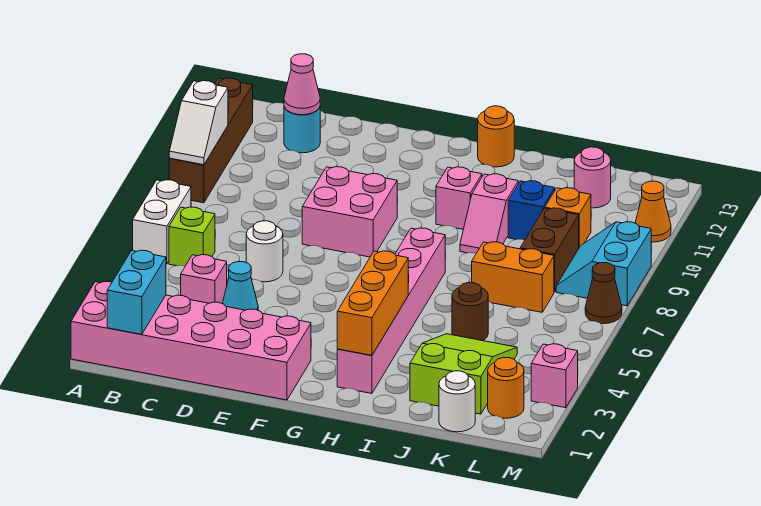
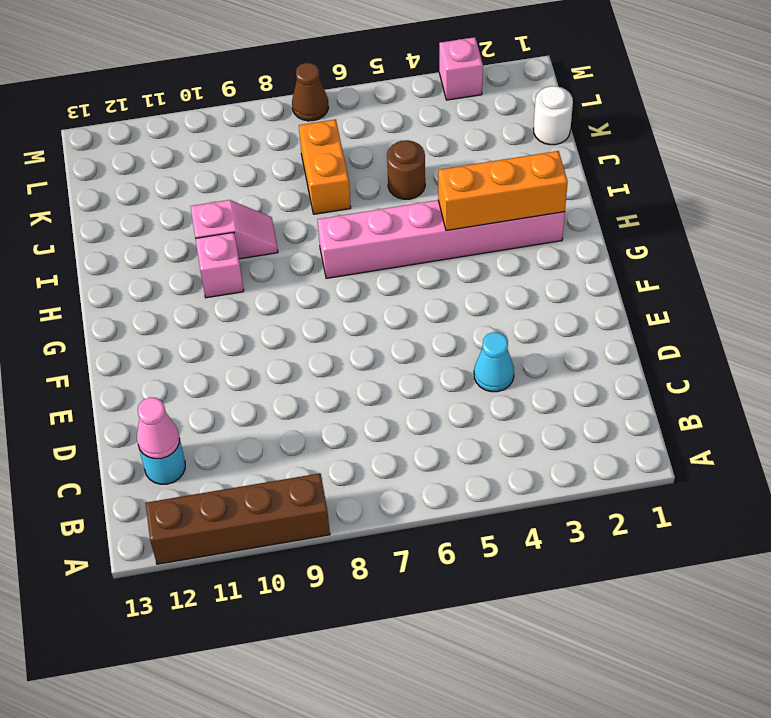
none -> pink brick A1:F2 level 1
none -> white brick A6:A7 level 1
none -> lime brick B6 level 1
none -> pink brick C4 level 1

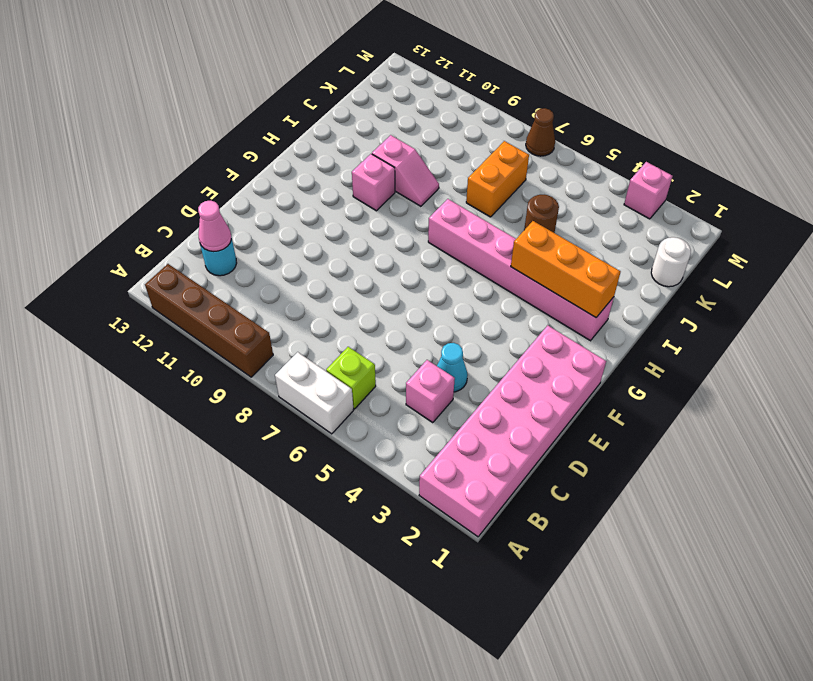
none -> white round brick D6 level 1
none -> pink brick E8:F9 level 1
none -> orange round brick H13 level 1
none -> lime slope J2:K4 level 1 top 2

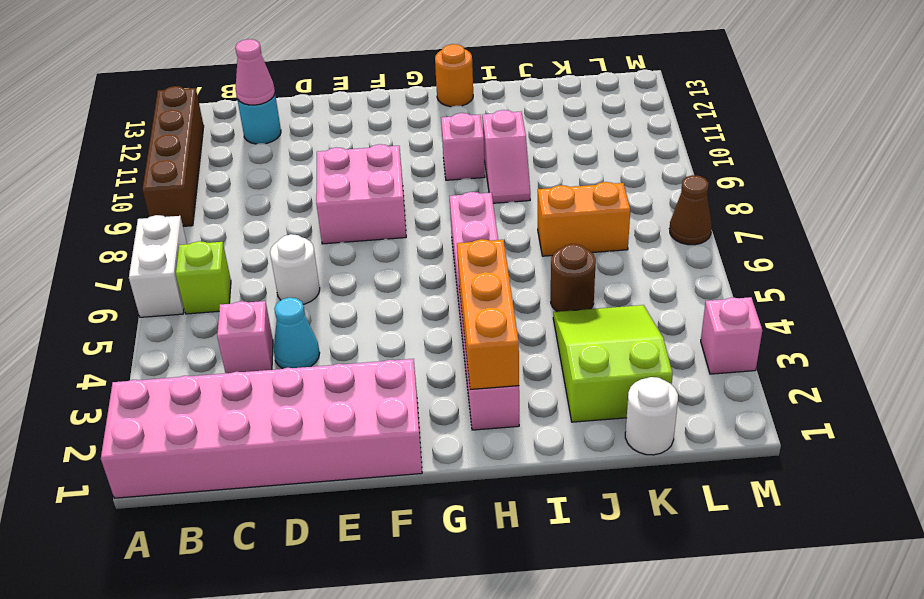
none -> blue brick J10 level 1
none -> brown brick K8:K9 level 1
none -> orange brick K10 level 1
none -> pink round brick K12 level 1

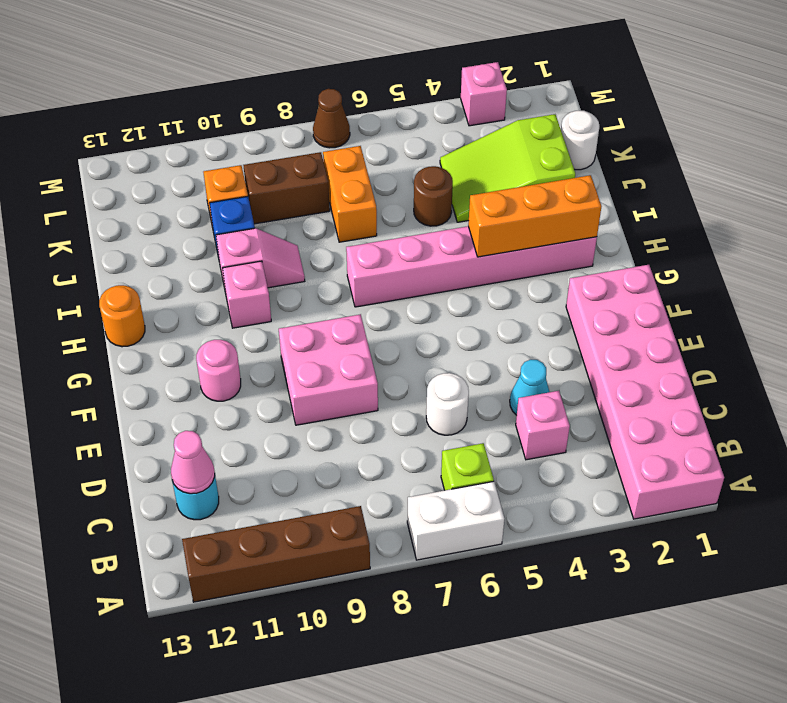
pink round brick F11 level 1 -> pink round brick K12 level 1
none -> orange round brick L2 level 1
none -> cyan slope L8:M9 level 1 top M
none -> orange cone M11 level 1
none -> white slope A9:A10 level 2 top 10

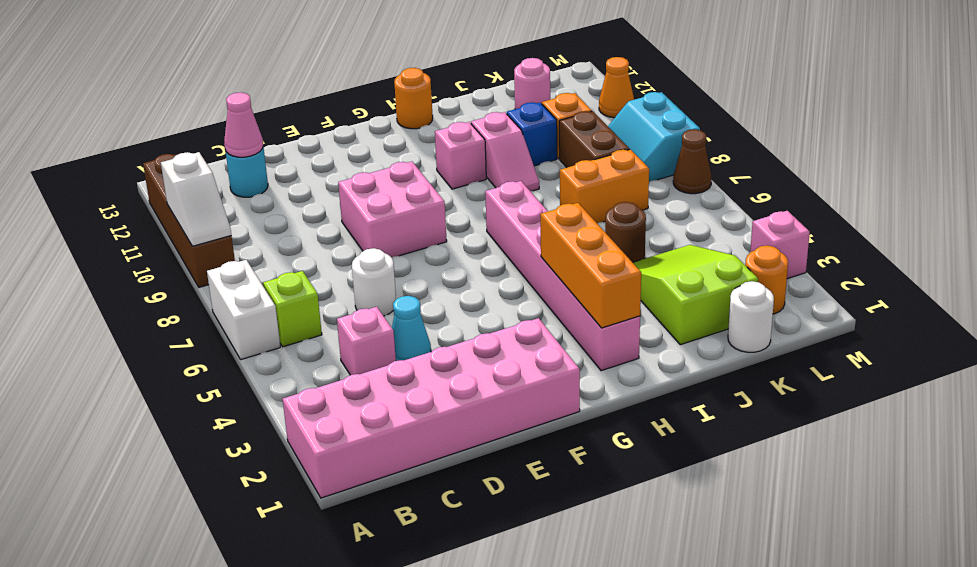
none -> cyan brick B1:B2 level 2

